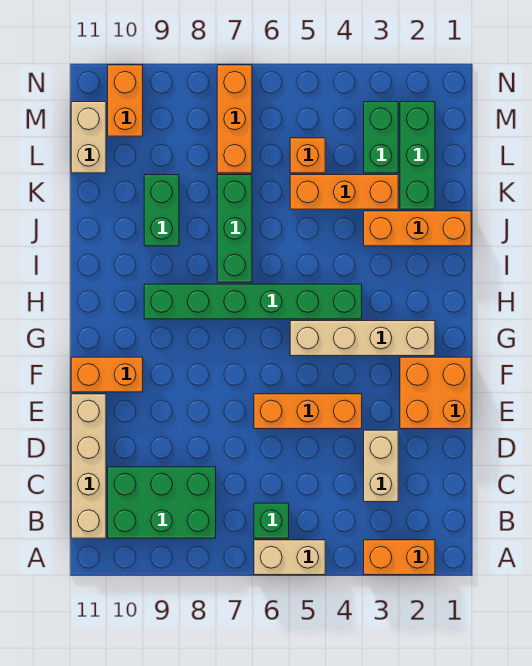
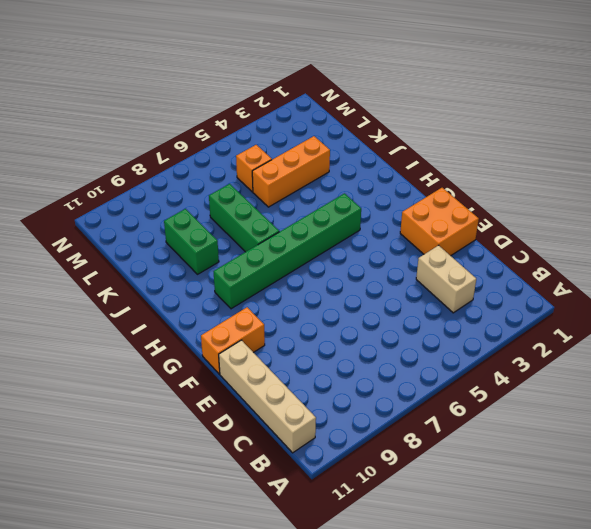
none -> orange brick A2:A3 level 1
none -> tan brick A5:A6 level 1
none -> green brick B6 level 1

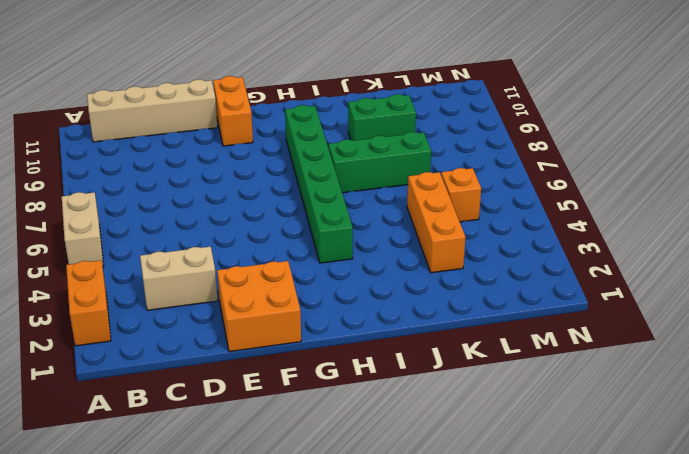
none -> green brick B6 level 1
none -> green brick B8:C10 level 1
none -> orange brick E4:E6 level 1

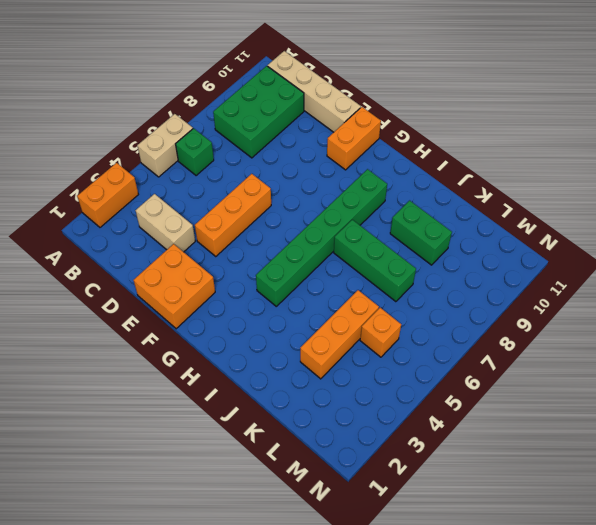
none -> tan brick G2:G5 level 1
none -> orange brick J1:J3 level 1
none -> green brick K2:M2 level 1

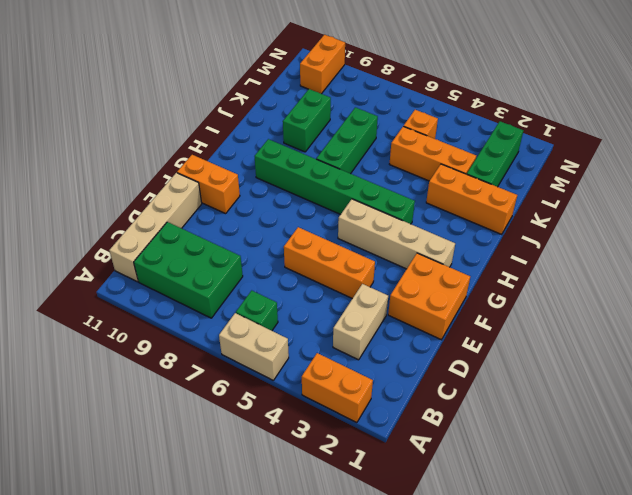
none -> green brick L3:M3 level 1
none -> orange brick L7:N7 level 1
none -> tan brick L11:M11 level 1

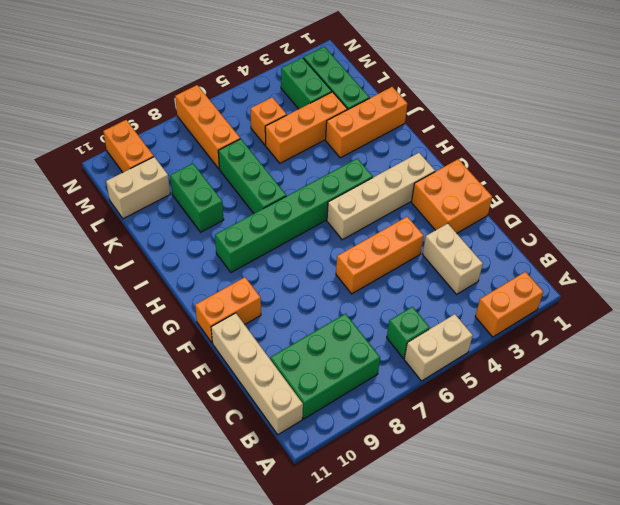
tan brick L10:L11 level 1 -> tan brick L11:M11 level 1

